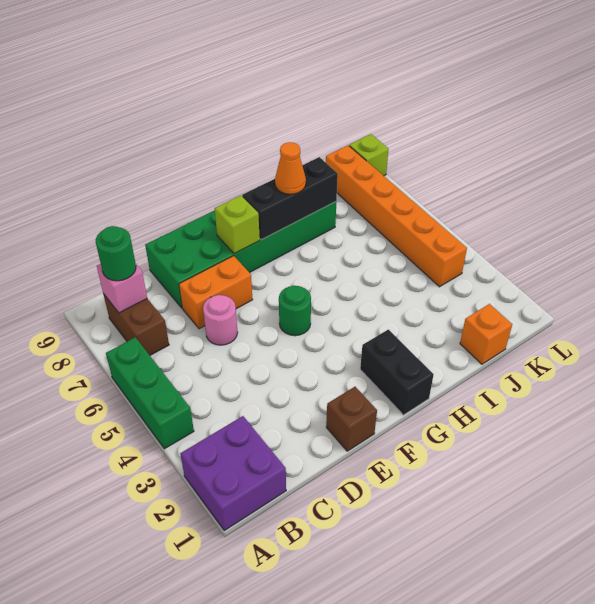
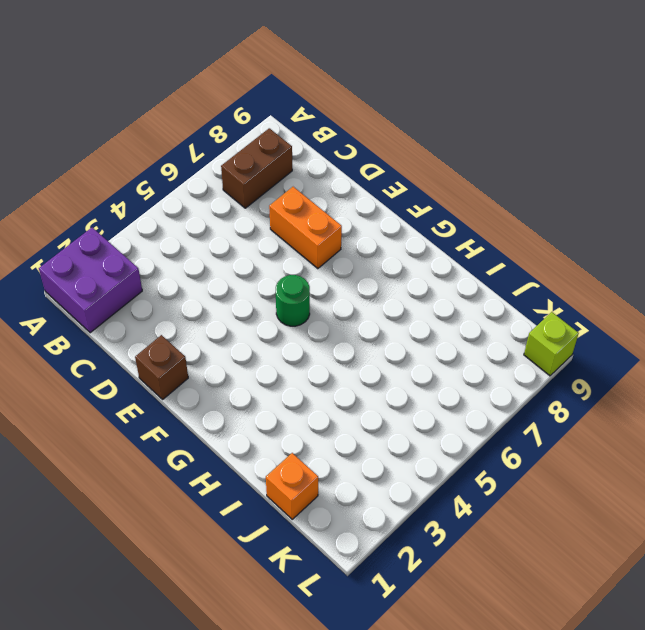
none -> green brick A4:A6 level 1
none -> pink round brick D6 level 1
none -> green brick D8:I9 level 1

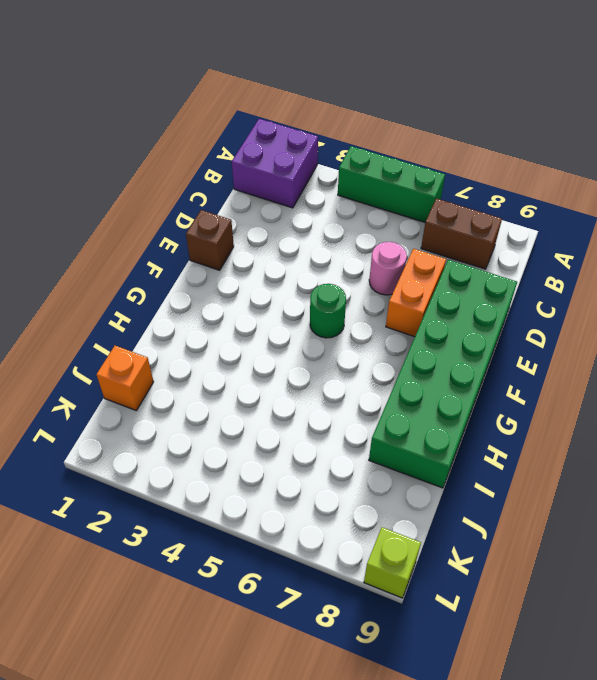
none -> black brick G1:G2 level 1
none -> orange brick K4:K9 level 1
none -> pink brick B8 level 2

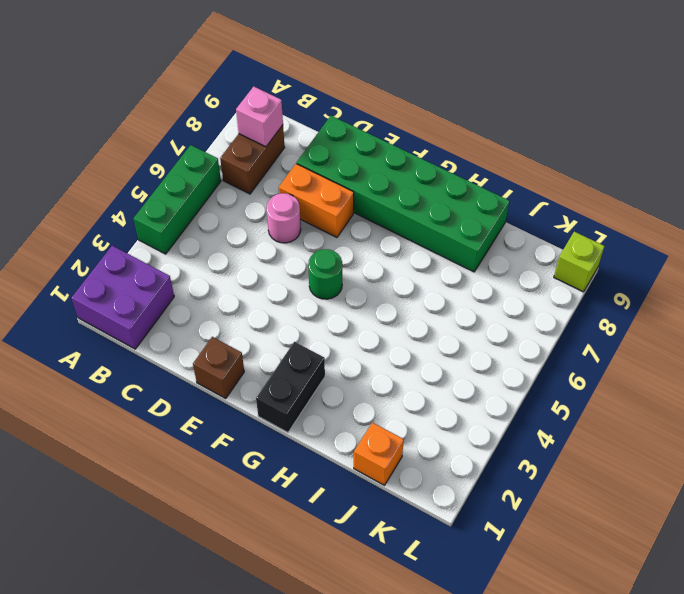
none -> orange brick K4:K9 level 1
none -> lime brick F8 level 2
none -> black brick G8:I8 level 2

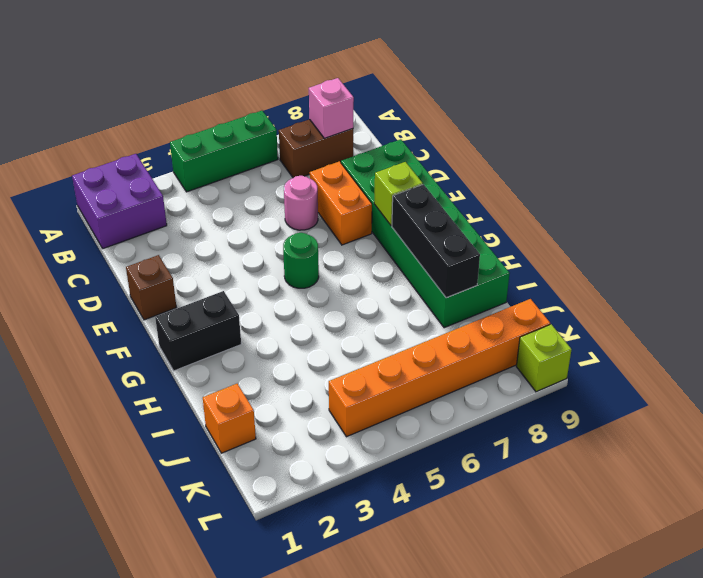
none -> green round brick B8 level 3
none -> orange cone H8 level 3

